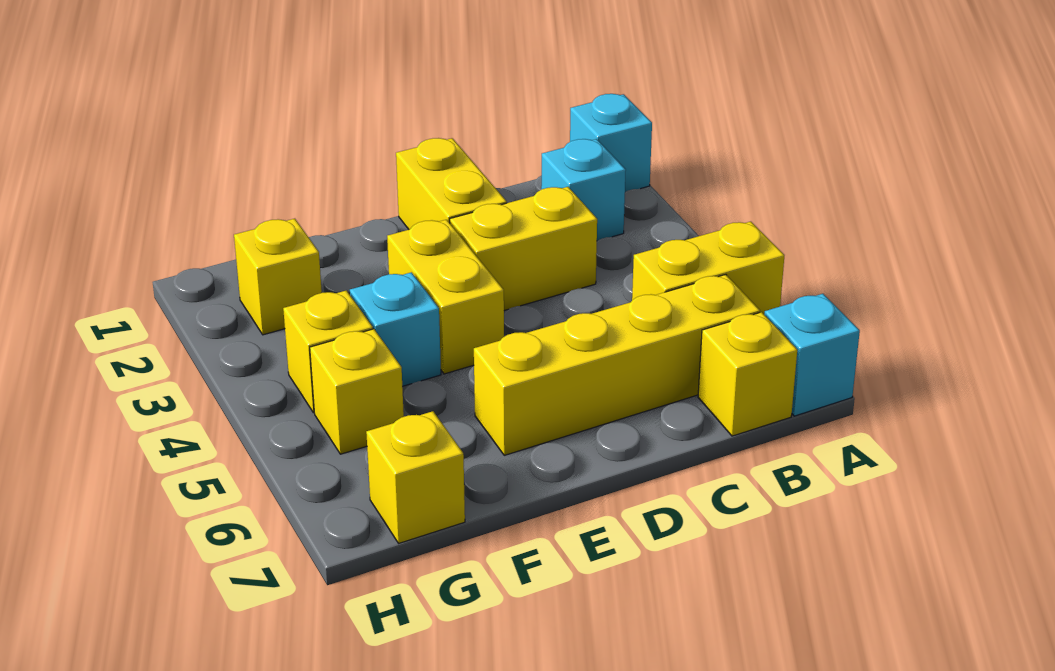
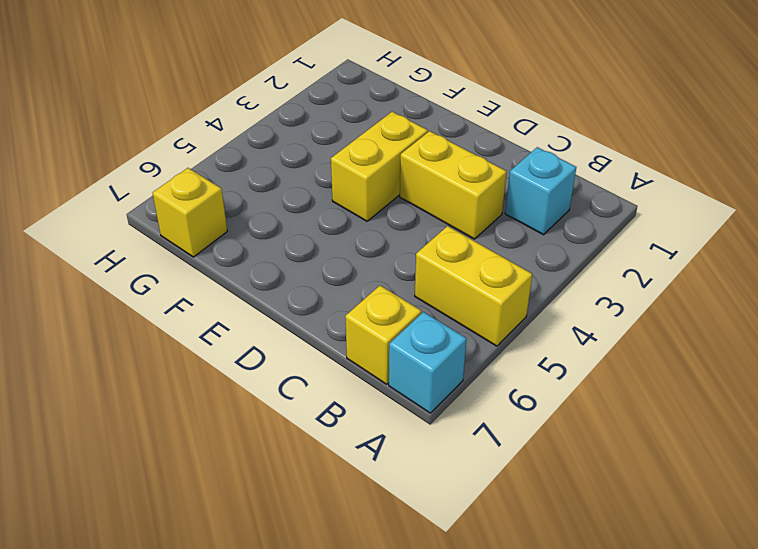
none -> cyan brick A1 level 1
none -> yellow brick B6:E6 level 1
none -> yellow brick D1:D2 level 1

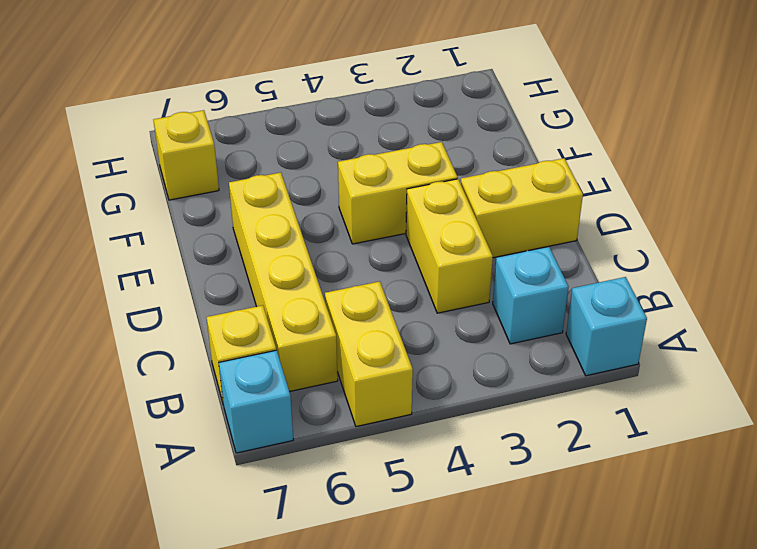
none -> cyan brick F4 level 1
none -> yellow brick G2 level 1
none -> yellow brick G4 level 1

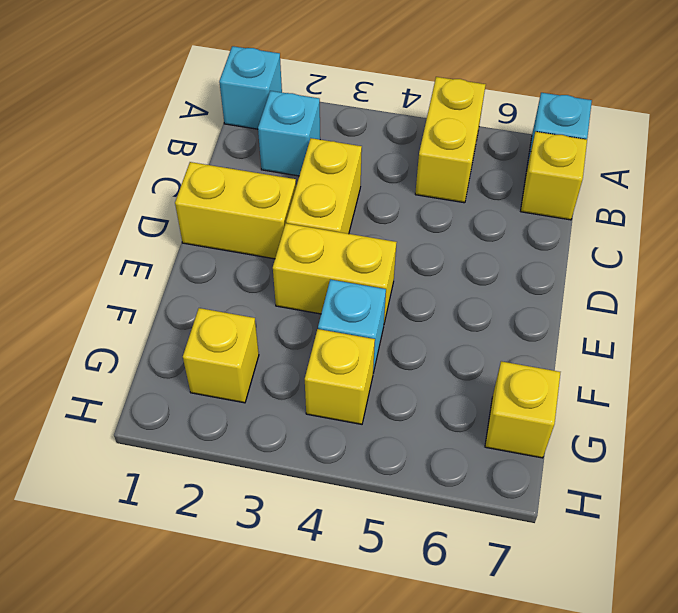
none -> yellow brick B6:E6 level 1
none -> yellow brick G5 level 1

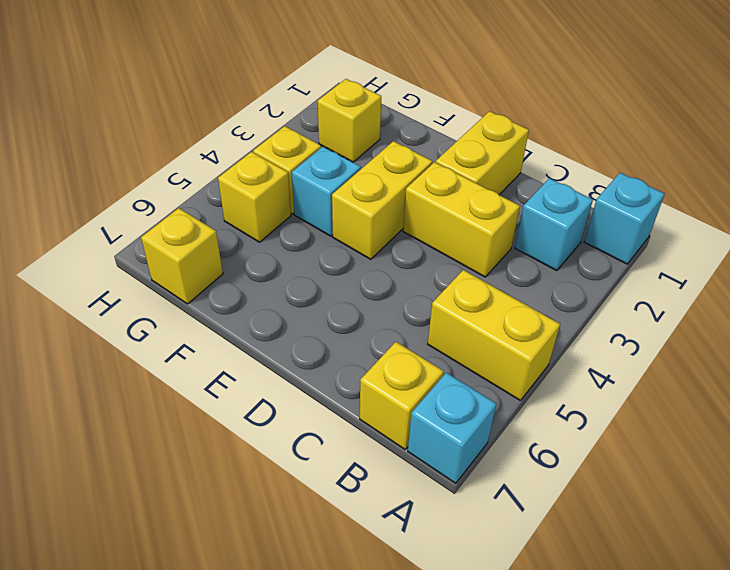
none -> yellow brick B6:E6 level 1

